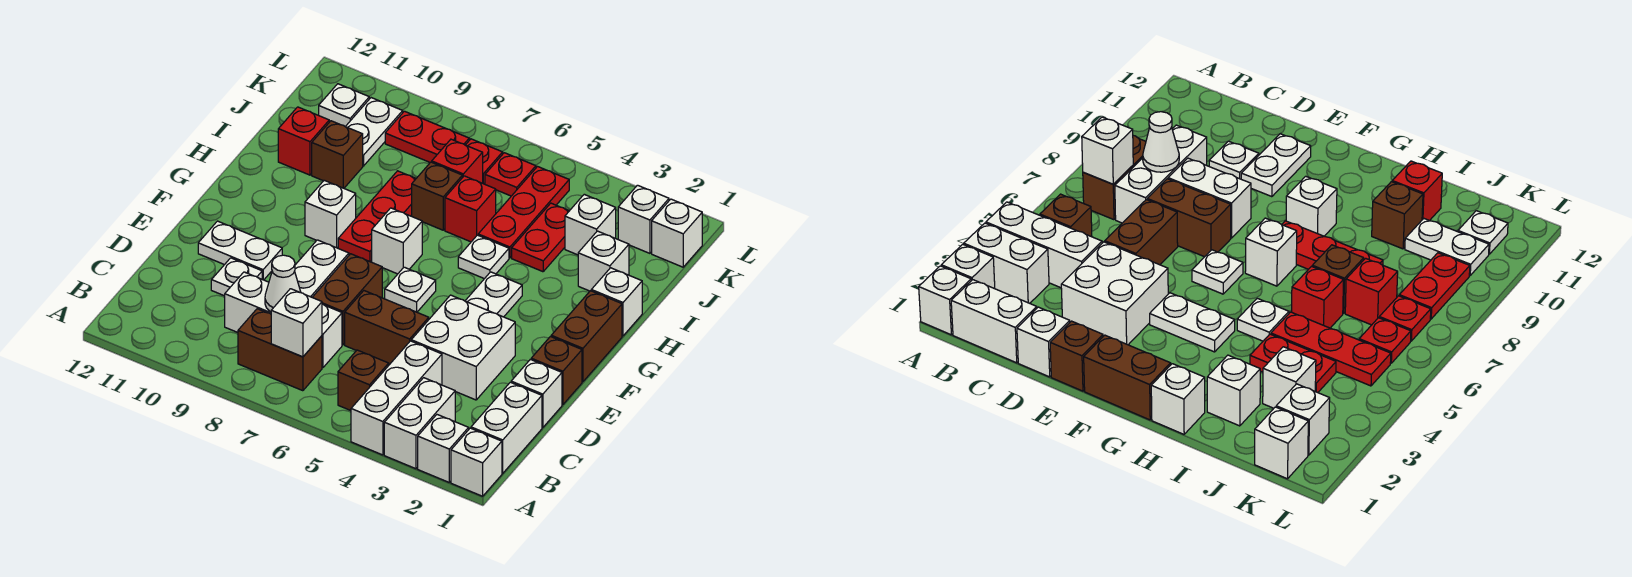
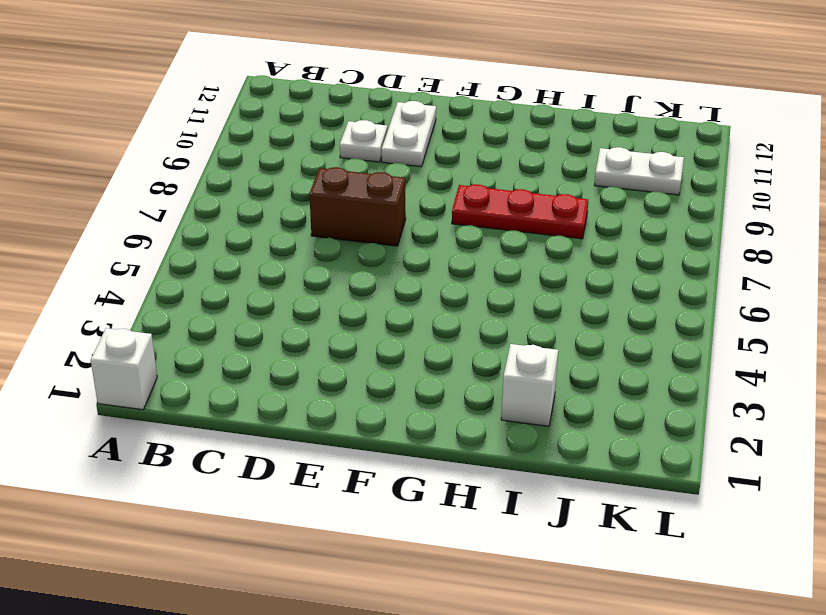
none -> white brick A2 level 1
none -> white brick A3:B3 level 1
none -> white brick A4:C4 level 1
none -> white brick B1:C1 level 1

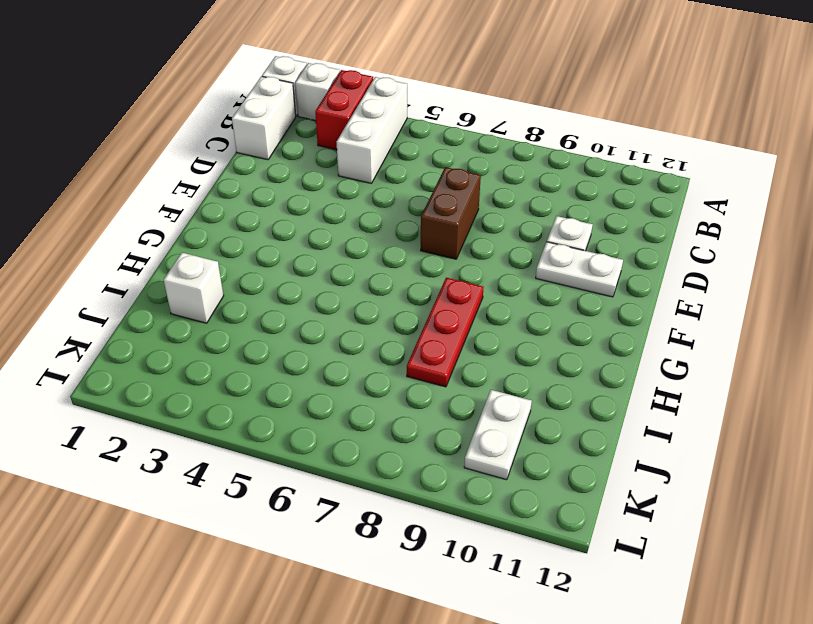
red brick A3:B3 level 1 -> white brick A3:B3 level 1
none -> brown brick B5 level 1
none -> brown brick B7:B8 level 1
none -> white brick C7:C9 level 1
none -> white brick D1 level 1

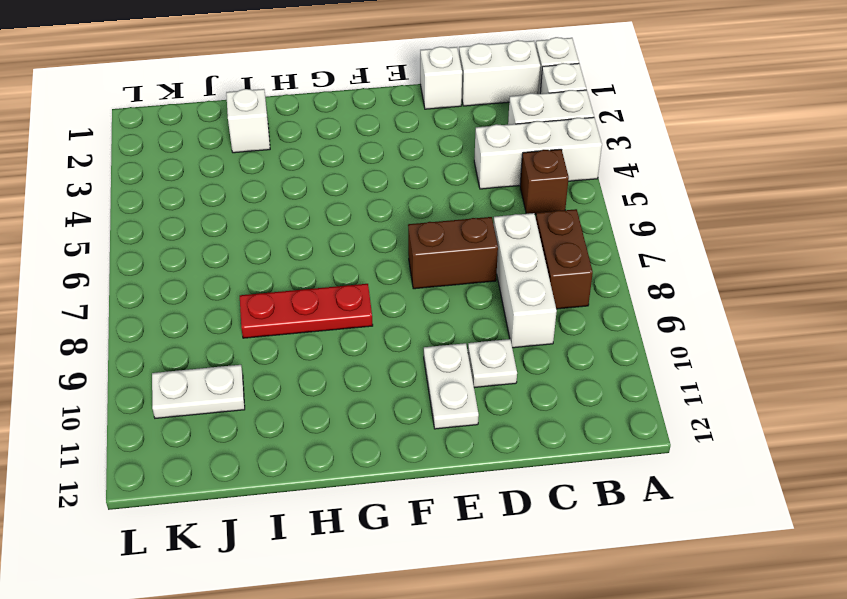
none -> white brick D3:E4 level 1
none -> brown brick D5:D6 level 1
none -> white brick D8:E8 level 1
none -> brown brick E1 level 1

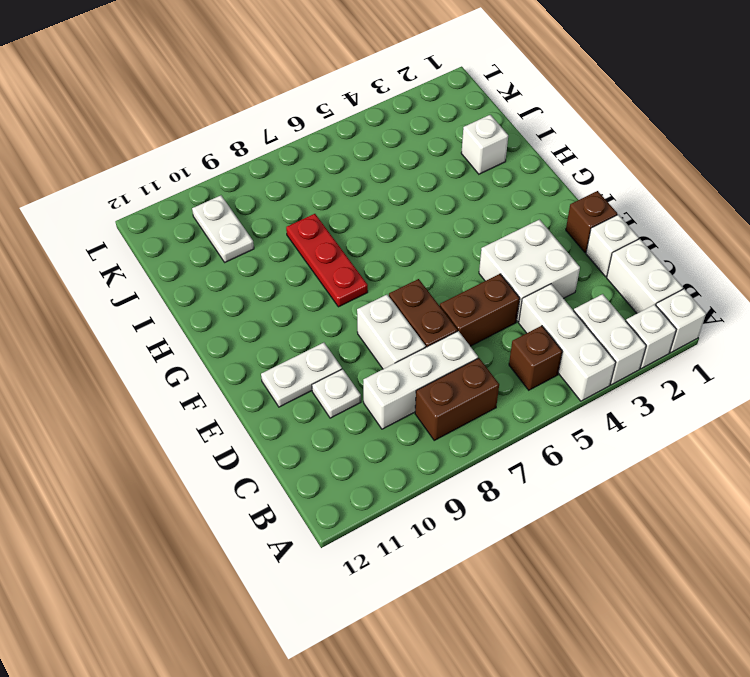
none -> brown brick F1:G1 level 1
none -> white plate F4:G4 level 1
none -> white plate F6 level 1
none -> white brick G7 level 1

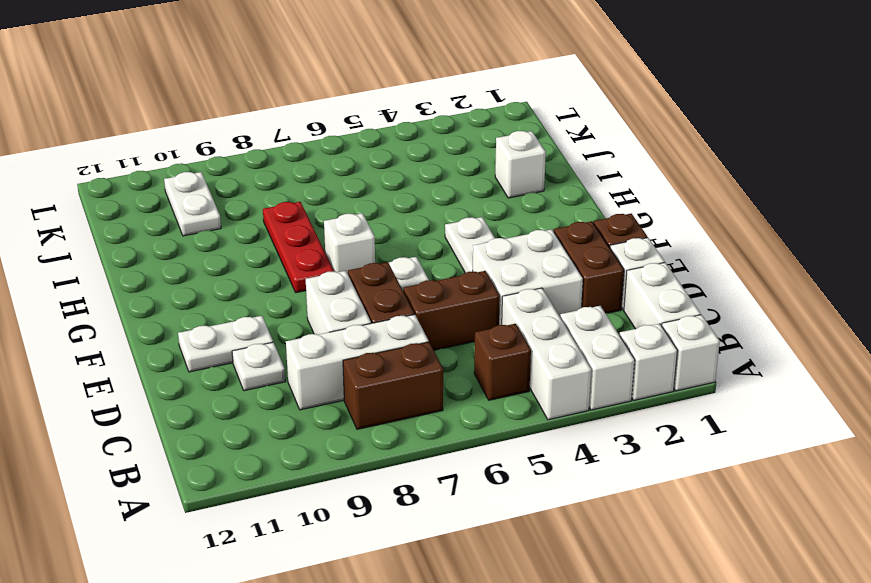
brown brick D2:E2 level 1 -> brown brick F1:G1 level 1
none -> white brick G9 level 1
none -> white brick H1 level 1
none -> white plate H5 level 1
none -> red plate I4:J4 level 1

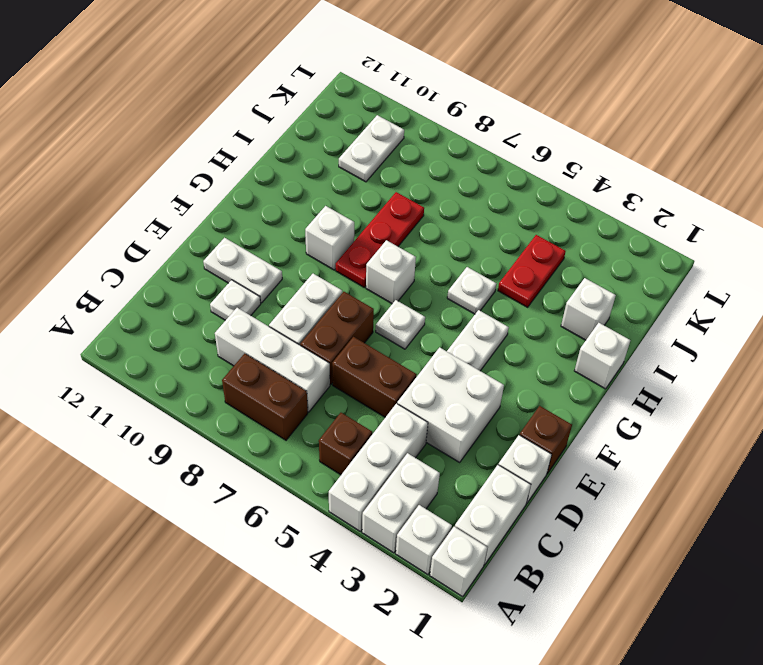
none -> brown brick F1:G1 level 1
none -> red plate I5:K5 level 1
none -> red brick I6 level 1
none -> brown brick I7 level 1

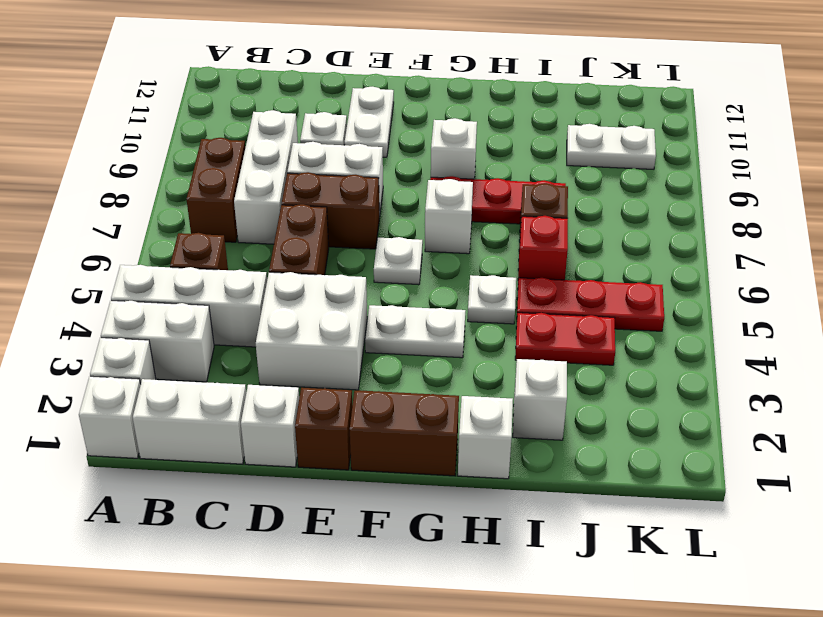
none -> brown brick I10 level 1
none -> red brick I11 level 1
none -> white brick J3 level 1
none -> red brick J7 level 1

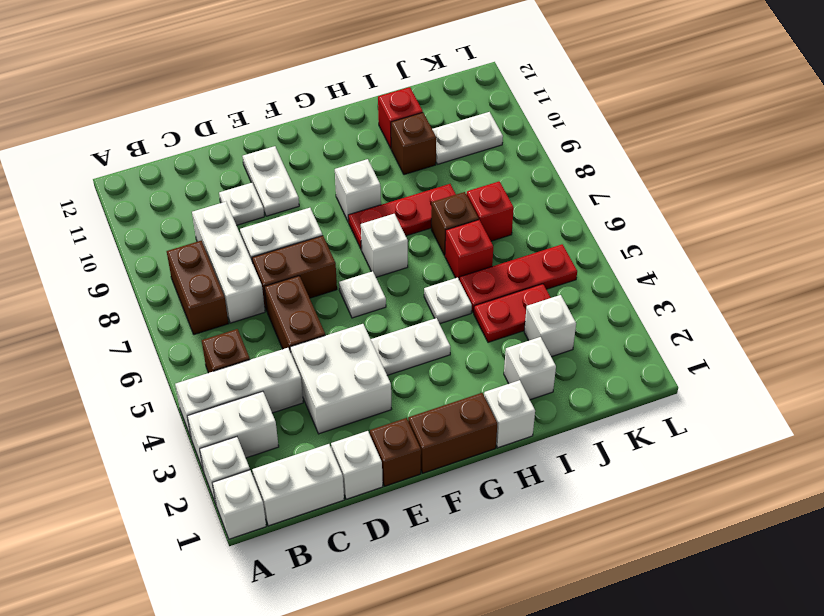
none -> white brick K1 level 1
none -> white brick K2 level 1
none -> red plate K6 level 1
none -> red plate K7 level 1

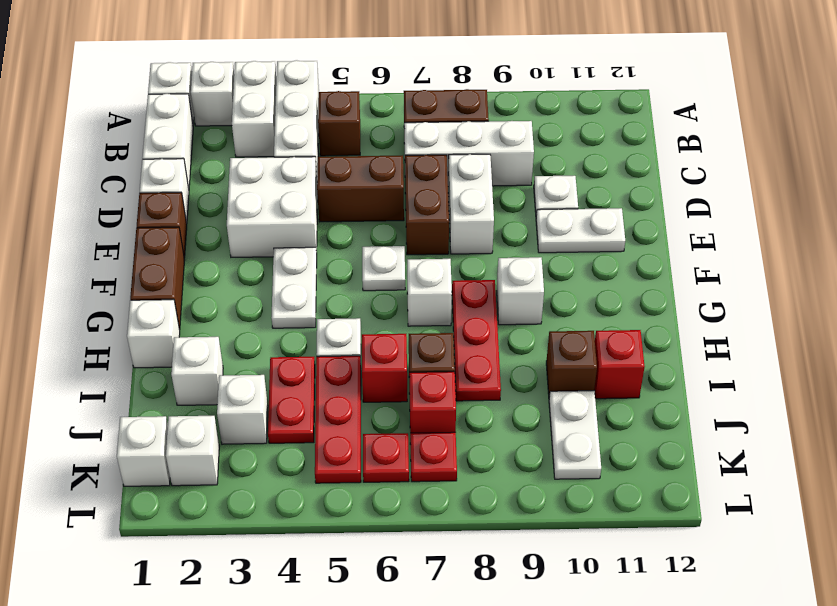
none -> red plate K8:K9 level 1
none -> white plate K11 level 1
none -> white brick B7 level 2
none -> white cone C8 level 2

